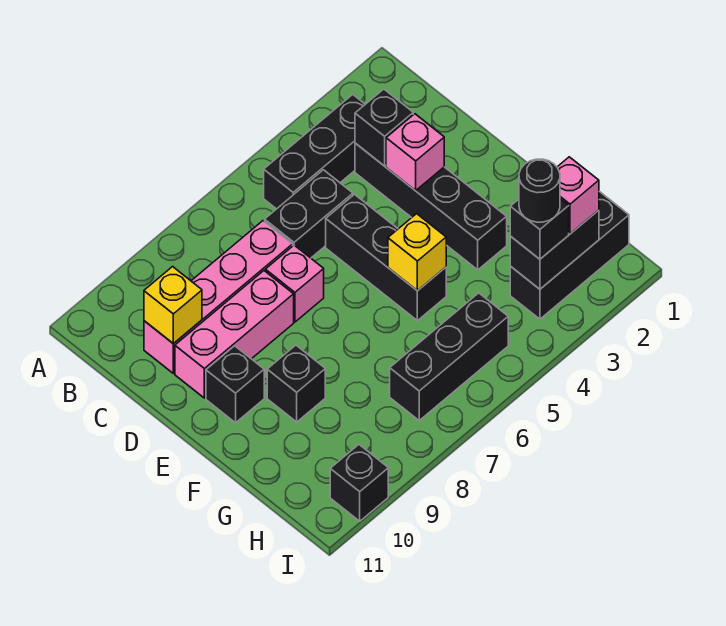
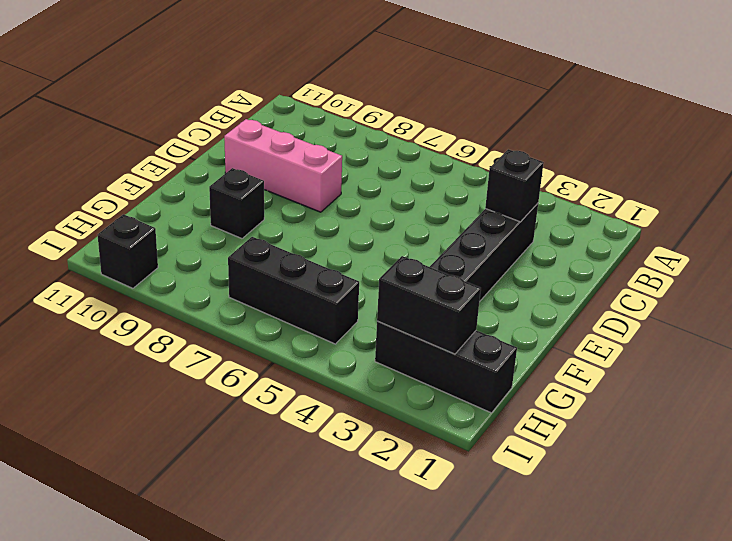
none -> black brick B3:B5 level 1
none -> black brick C5:C6 level 1
none -> pink brick C7:C10 level 1

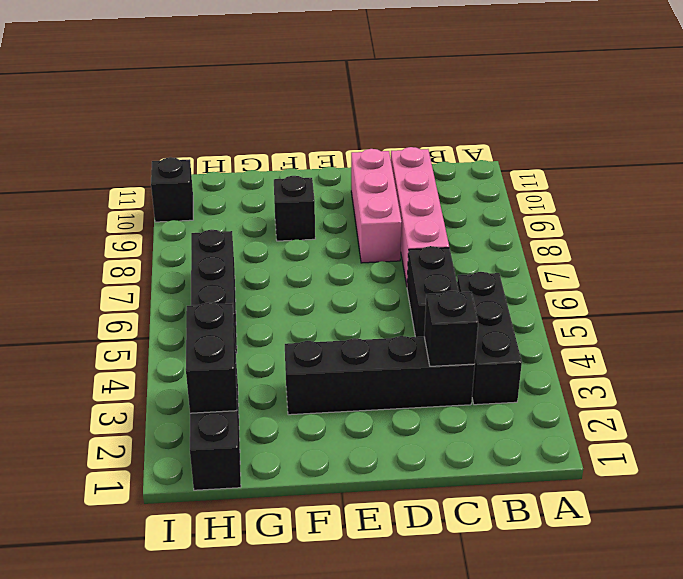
none -> black brick D5:F5 level 1
none -> pink brick D7 level 1
none -> black brick E10 level 1

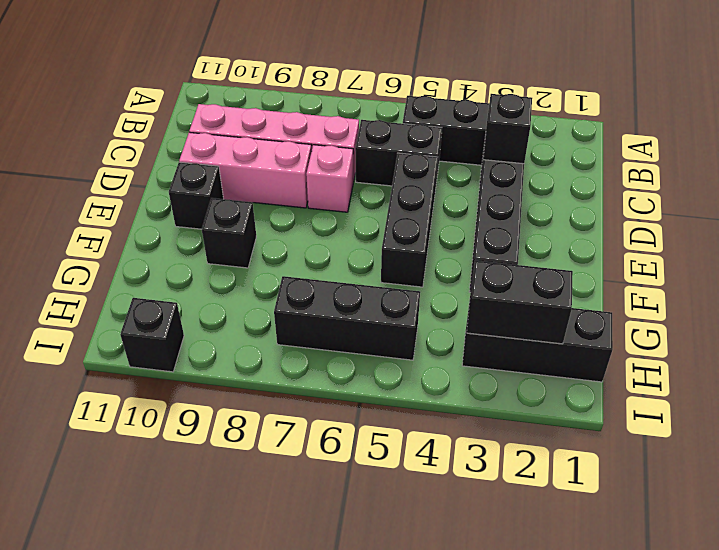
none -> yellow brick C10 level 2
none -> pink brick D3 level 2
none -> yellow brick F5 level 2

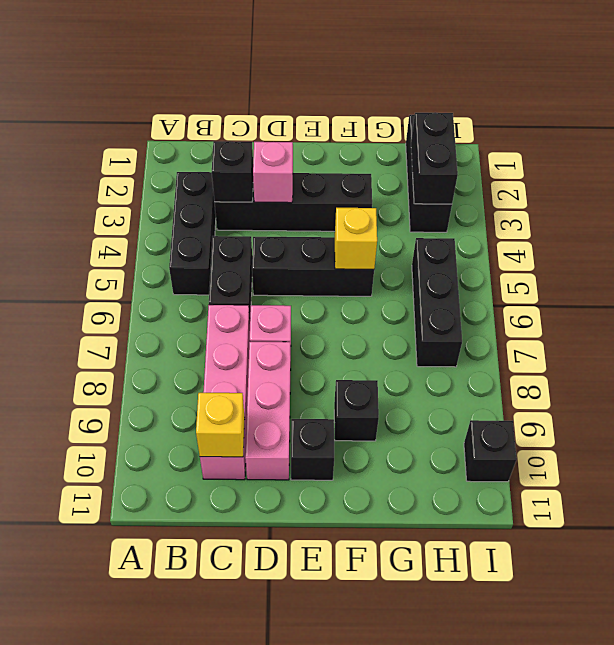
none -> pink brick H2 level 3
none -> black brick H3 level 3
none -> black round brick H3 level 4

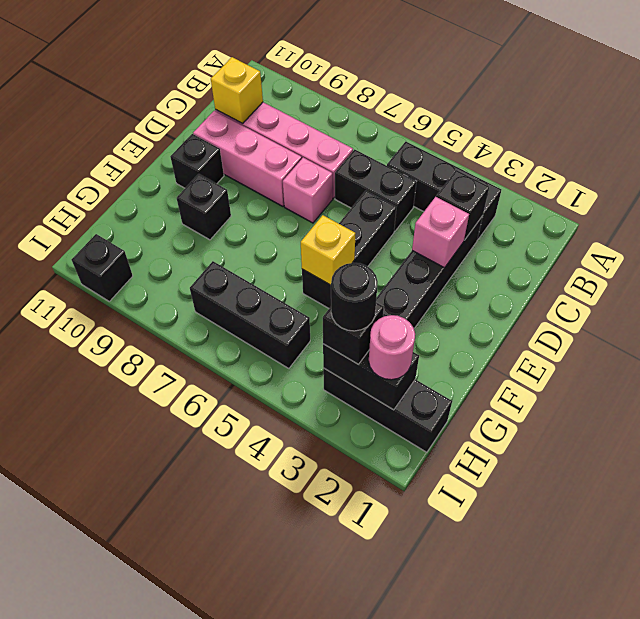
pink round brick H2 level 3 -> pink brick H2 level 3

